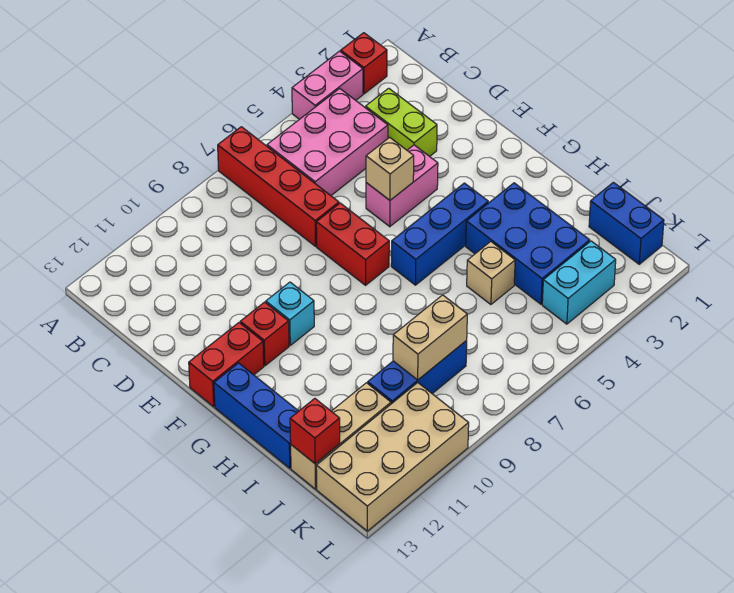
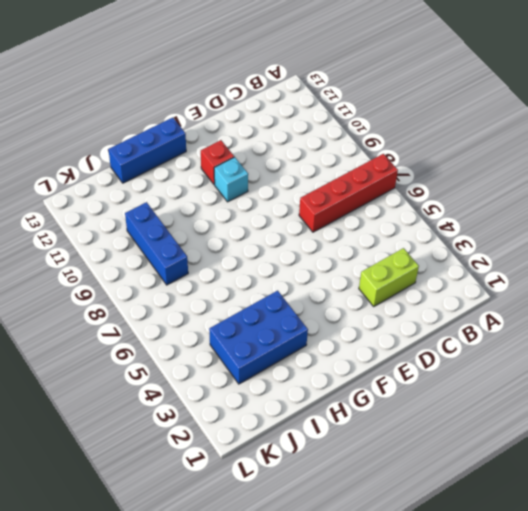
none -> red brick A2 level 1
none -> pink brick A3:A4 level 1
none -> pink brick B4:C6 level 1

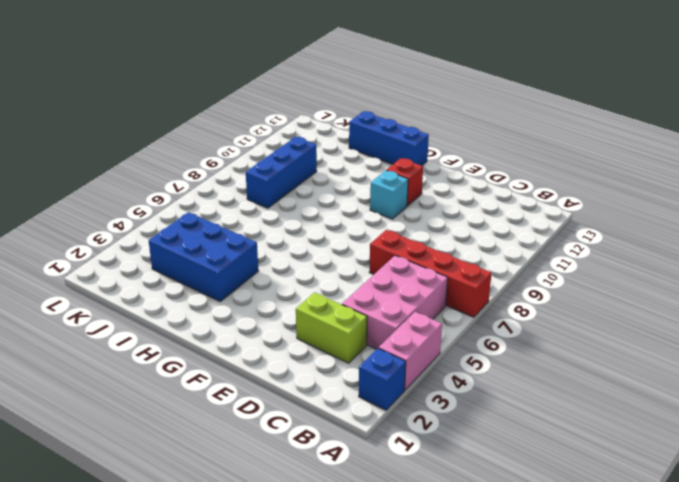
blue brick A2 level 1 -> red brick A2 level 1
none -> pink brick E4:E5 level 1
none -> red brick E7:F7 level 1
none -> red brick F12:F13 level 1

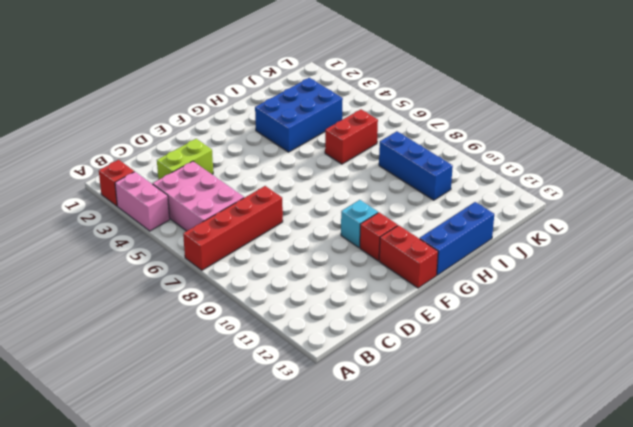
red brick I6:J6 level 1 -> red brick E7:F7 level 1
none -> pink brick E4:E5 level 1
none -> blue brick G4:G6 level 1
none -> tan brick I5 level 1

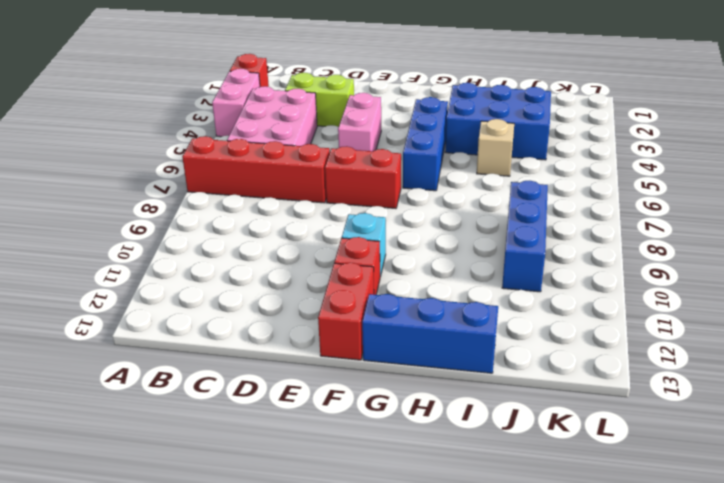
none -> blue brick J1:K1 level 1
none -> tan brick J11:J13 level 1
none -> cyan brick K3:K4 level 1

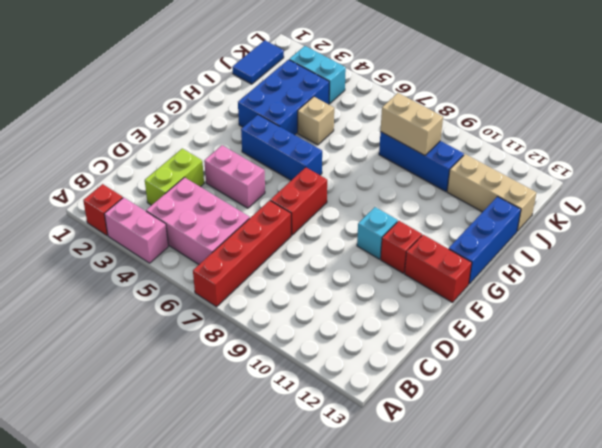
blue tile J1:K1 level 1 -> blue brick J1:K1 level 1
none -> tan brick K10:L13 level 1
none -> tan brick E5 level 2
none -> red brick J13 level 2

